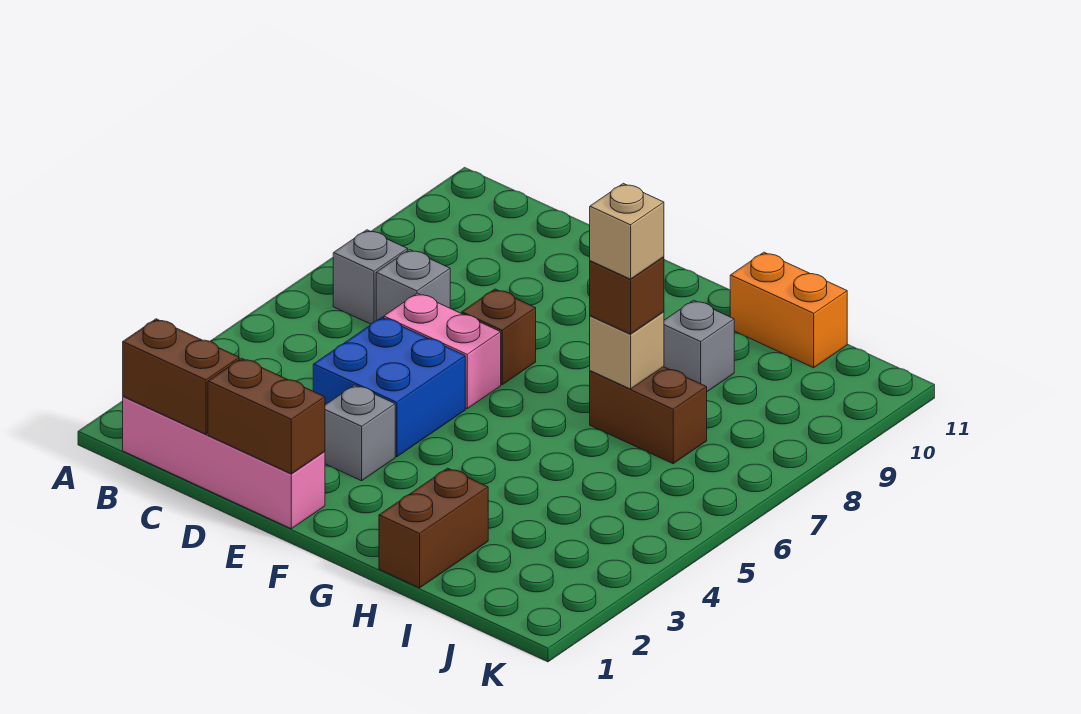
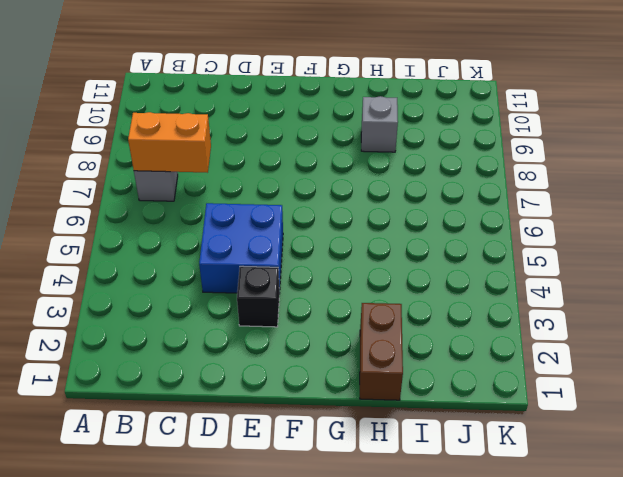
orange brick B7:C7 level 2 -> orange brick H11:I11 level 1
black brick E3 level 1 -> grey brick E3 level 1
none -> pink brick B1:E1 level 1
none -> grey brick C7 level 1
none -> pink brick D6:E6 level 1

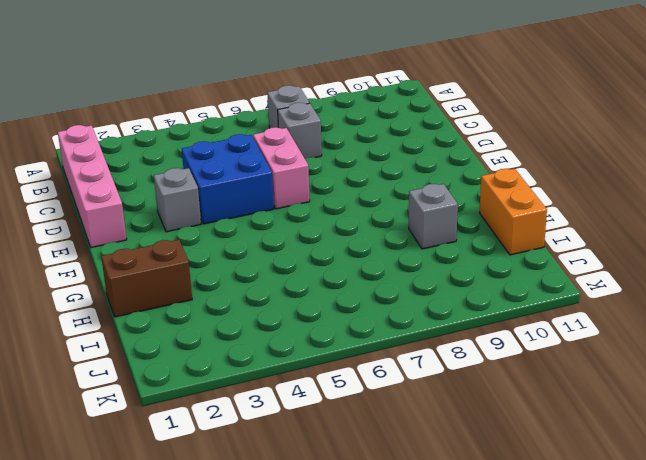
none -> brown brick E7 level 1
none -> brown brick H7:I7 level 1
none -> brown brick B1:C1 level 2

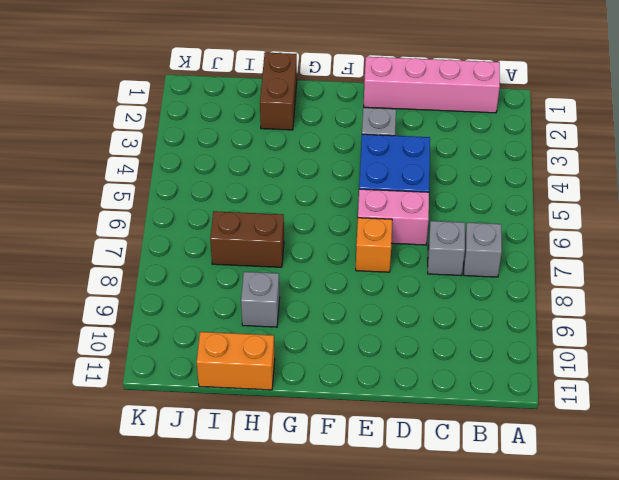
orange brick E7 level 1 -> brown brick E7 level 1
none -> brown brick B1:C1 level 2
none -> brown brick D1:E1 level 2
none -> tan brick H7 level 2

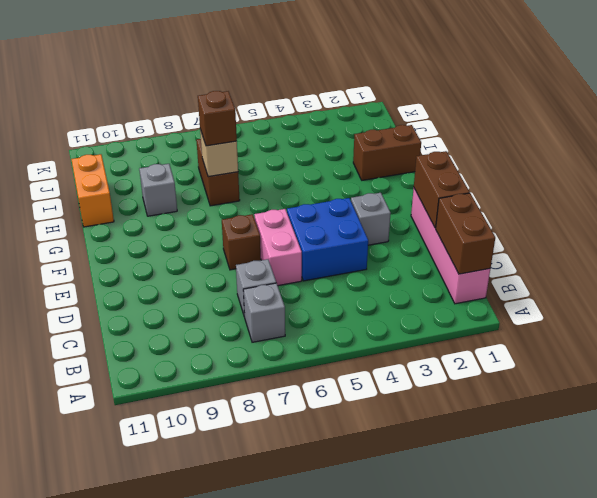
none -> tan brick H7 level 4

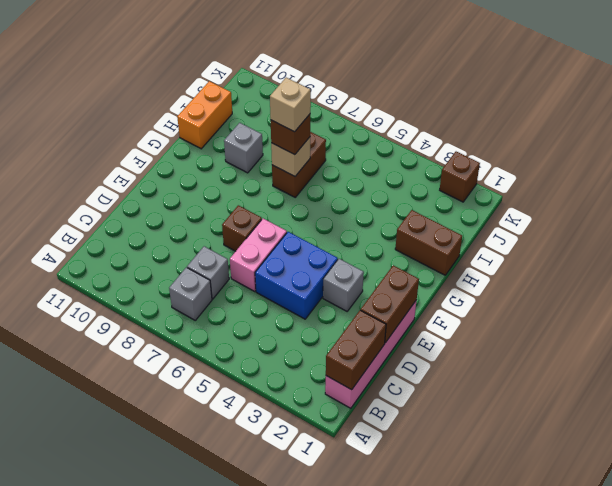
brown brick K2 level 1 -> none

